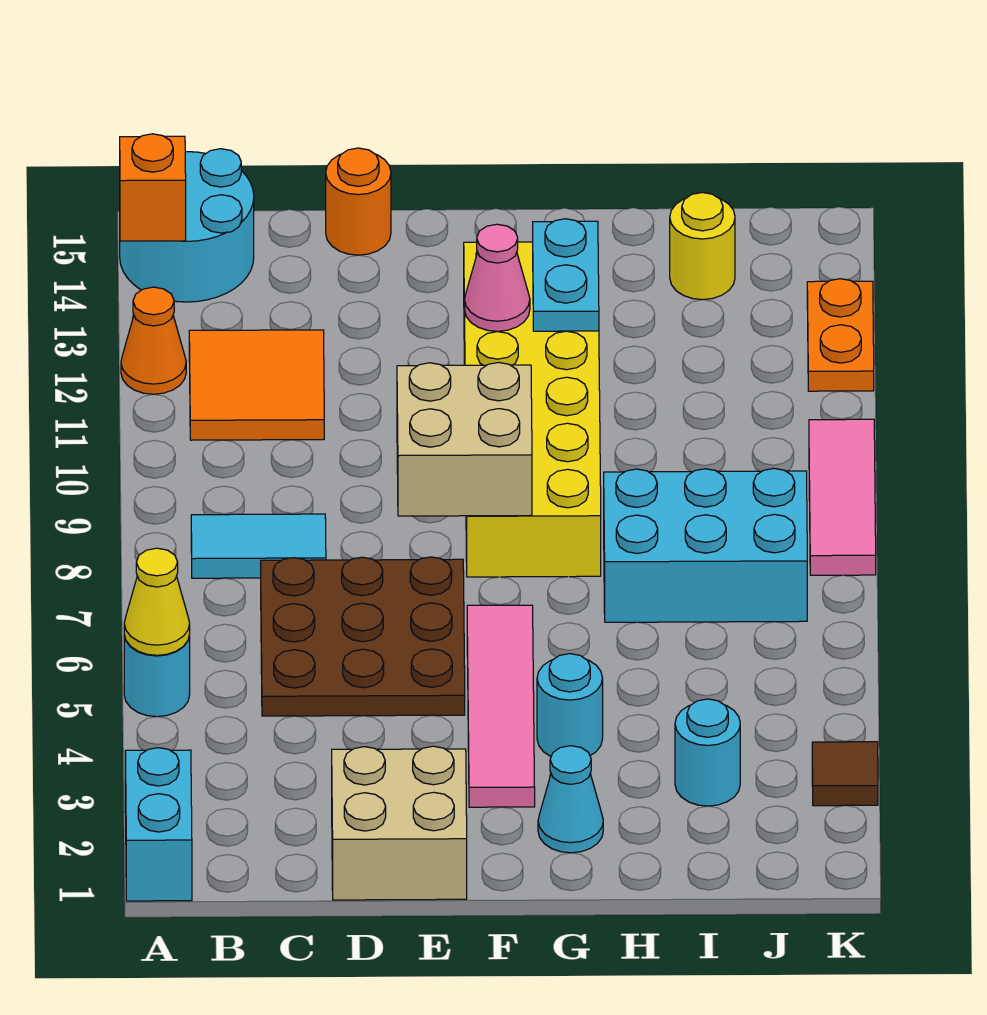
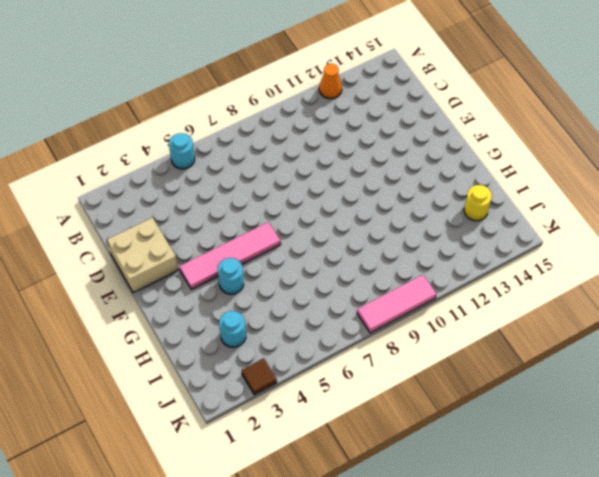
none -> cyan brick A1:A2 level 1
none -> cyan round brick A14:B15 level 1
none -> cyan tile B8:C8 level 1

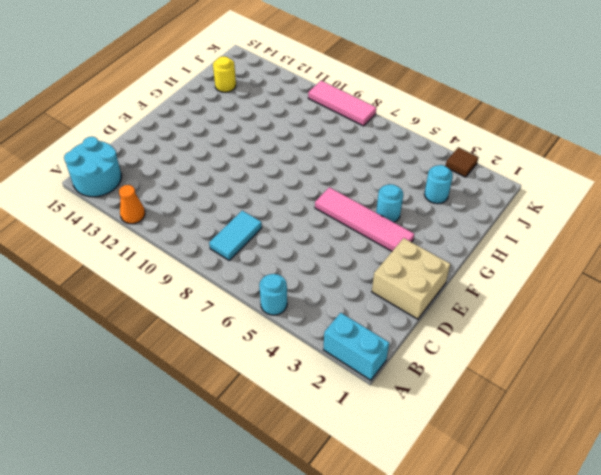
none -> orange tile B11:C12 level 1
none -> brown plate C5:E7 level 1
none -> orange round brick D15 level 1

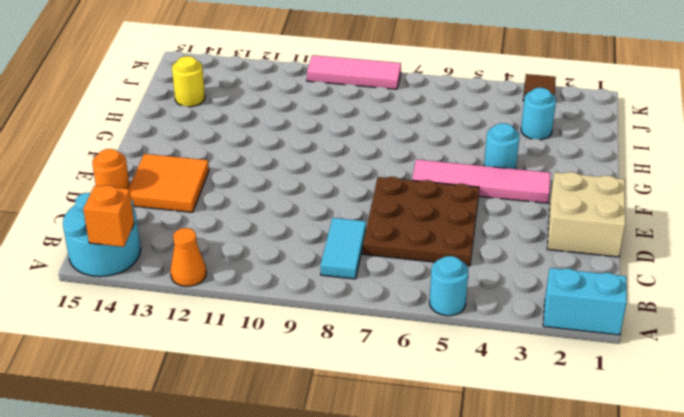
orange tile D13:E14 level 1 -> orange tile B11:C12 level 1
none -> yellow brick F8:G13 level 1
none -> cyan cone G2 level 1
none -> cyan brick H7:J8 level 1

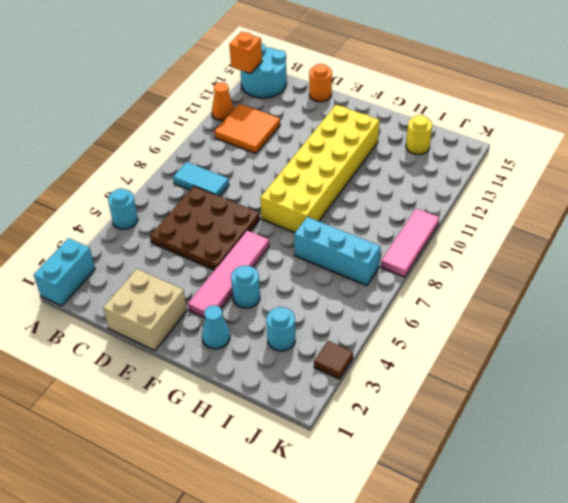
cyan brick H7:J7 level 1 -> cyan brick H7:J8 level 1
none -> orange plate K12:K13 level 1
none -> yellow cone A5 level 2
none -> tan brick E8:F9 level 2

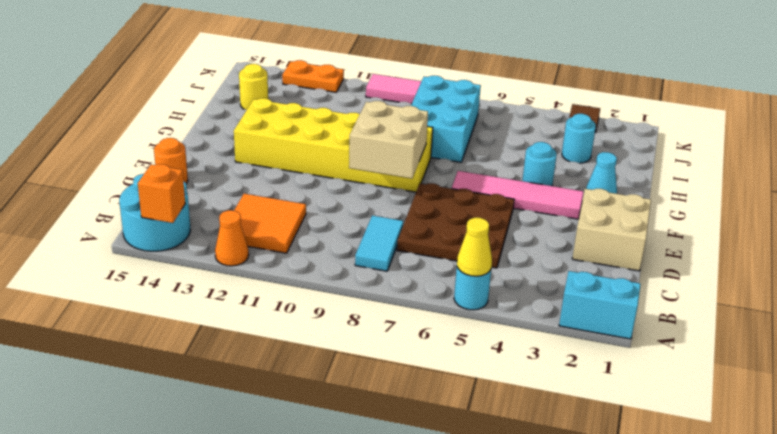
none -> pink cone F12 level 2
none -> cyan plate G12:G13 level 2

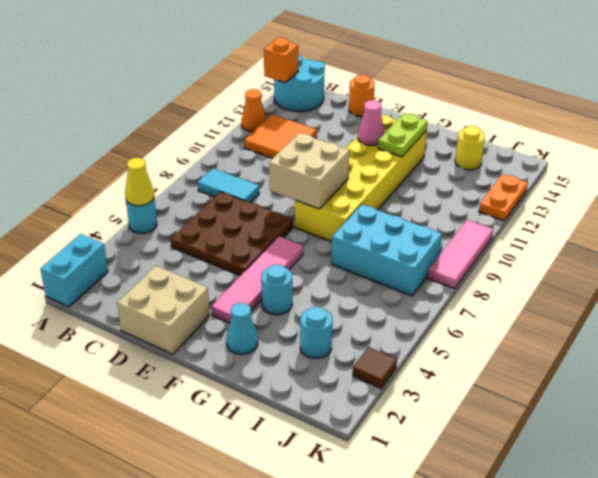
lime plate G12:G13 level 2 -> cyan plate G12:G13 level 2

